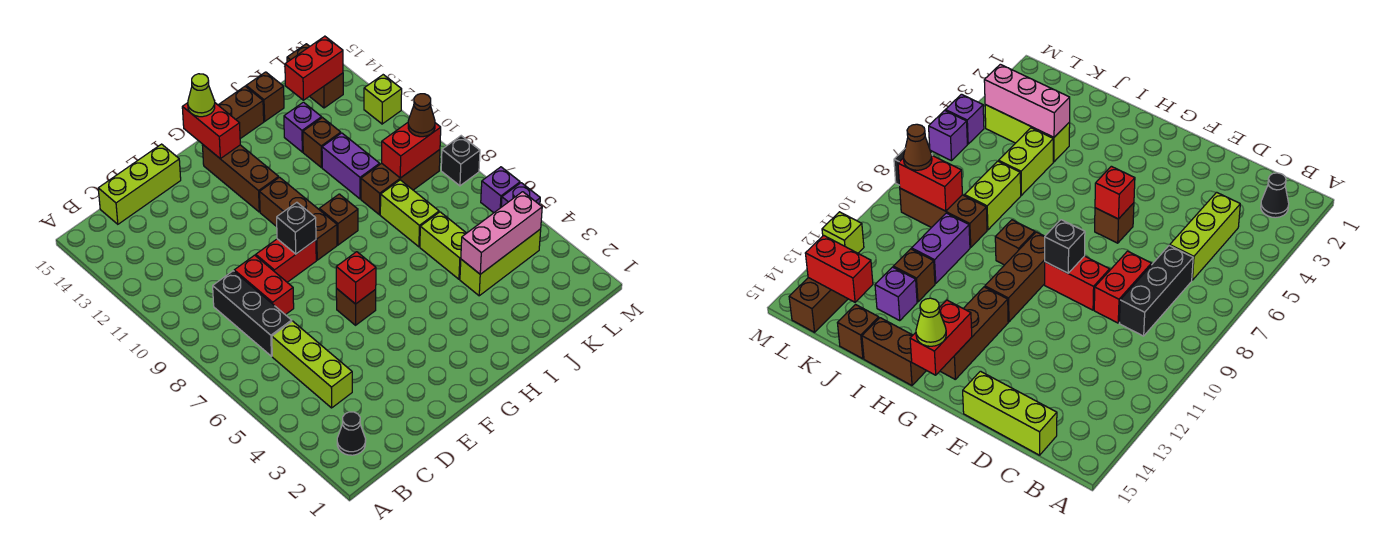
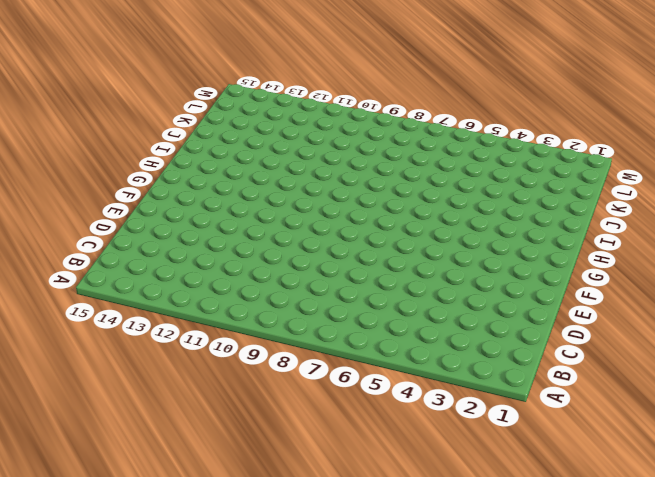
none -> black cone B2 level 1
none -> lime brick C4:C6 level 1
none -> black brick C7:C9 level 1
none -> lime brick C15:E15 level 1

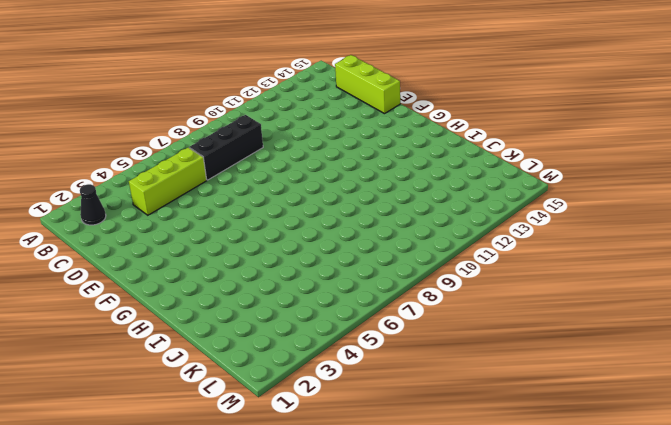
none -> red brick D8:D9 level 1
none -> red brick E9:F9 level 1
none -> brown brick F6 level 1
none -> brown brick G9:G11 level 1

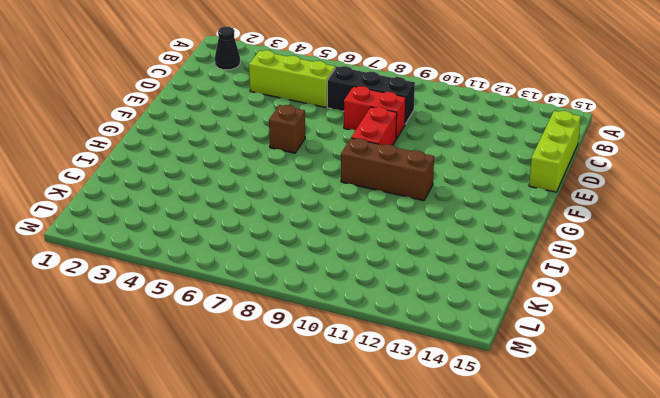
none -> brown brick G12:G14 level 1
none -> brown brick H9 level 1
none -> brown brick H15:I15 level 1
none -> lime brick J4:L4 level 1

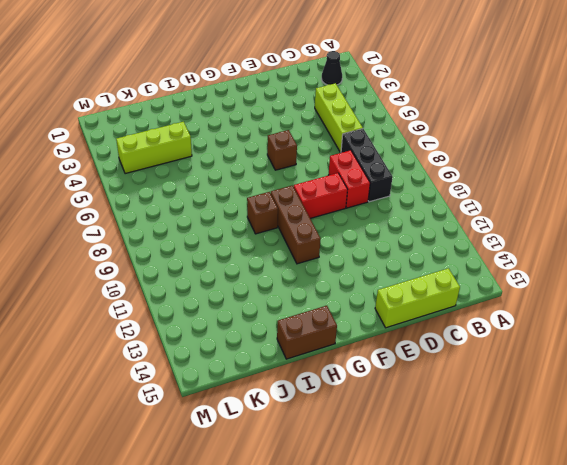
none -> brown brick G12:G14 level 1
none -> lime brick J5:J6 level 1
none -> lime brick J7:J8 level 1
none -> brown brick J9:L9 level 1

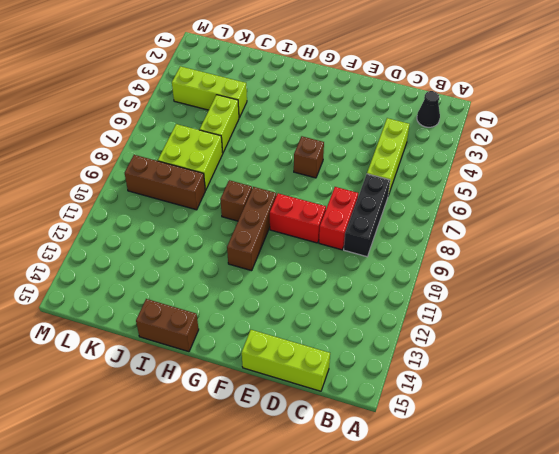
lime brick J7:K8 level 1 -> lime brick J7:J8 level 1
none -> brown brick G12:G14 level 1
none -> purple brick J10:J11 level 1
none -> brown brick J12 level 1
none -> purple brick J13 level 1

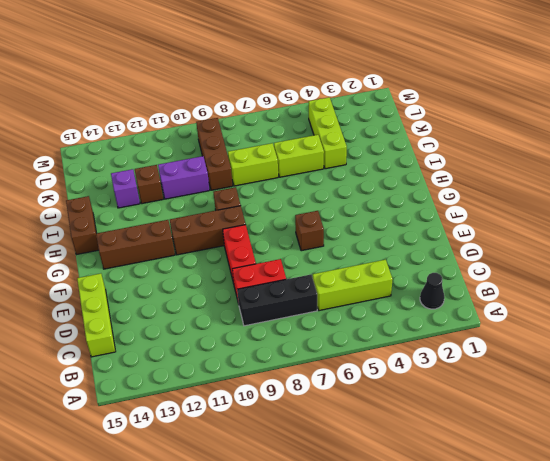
none -> brown brick J15 level 1
none -> brown brick L14:L15 level 1
none -> purple brick M5 level 1
none -> purple brick M6 level 1

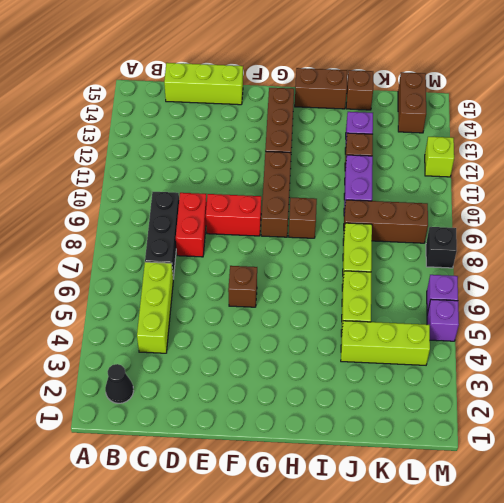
none -> red brick F6 level 2
none -> black brick F9 level 2
none -> red brick G14:G15 level 2
none -> pink brick J4:L4 level 2

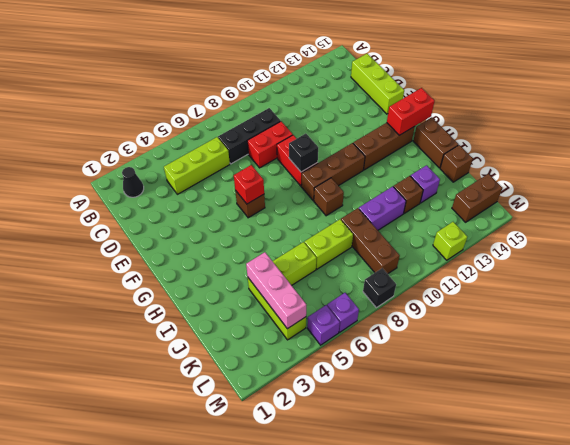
none -> red brick K9:L9 level 2
none -> red brick K14:L14 level 2
none -> lime cone G15 level 3
none -> brown cone L9 level 3

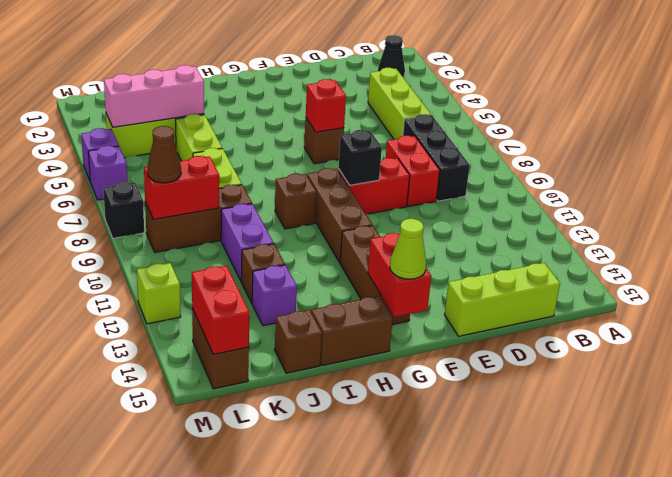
red brick L14:L15 level 2 -> red brick K14:L14 level 2

